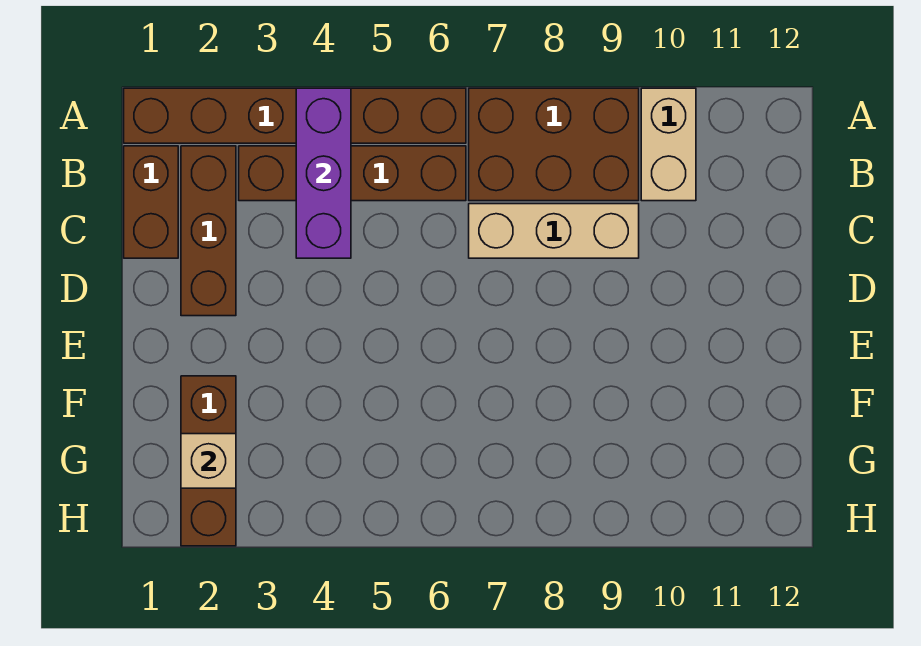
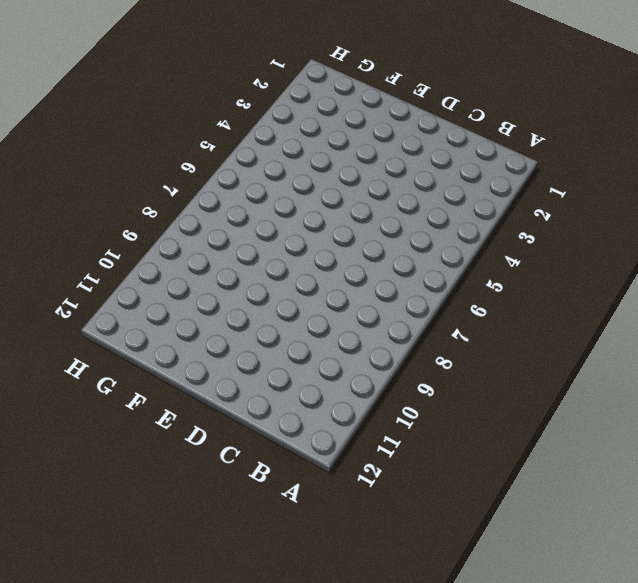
none -> brown brick A1:A6 level 1
none -> brown brick A7:B9 level 1

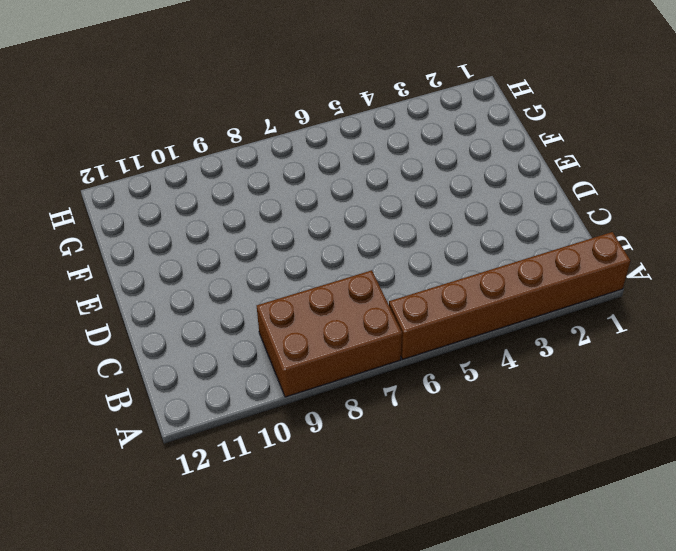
none -> tan brick A10:B10 level 1
none -> brown brick B1:C1 level 1

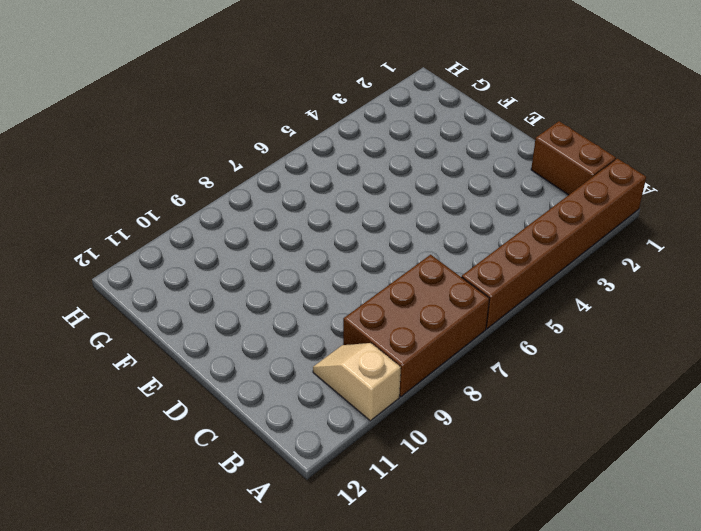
tan slope A10:B10 level 1 top A -> tan brick A10:B10 level 1
none -> brown brick B2:D2 level 1
none -> brown brick B3:B6 level 1

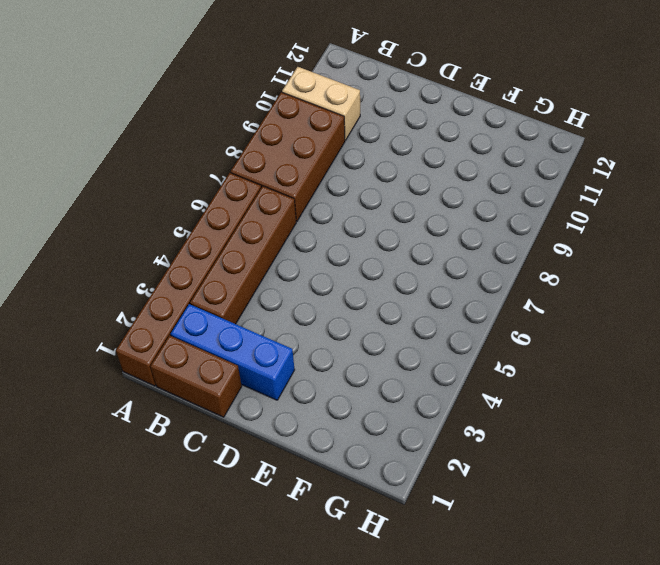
blue brick B2:D2 level 1 -> brown brick B2:D2 level 1
none -> tan brick C7:C9 level 1
none -> brown brick F2:H2 level 1

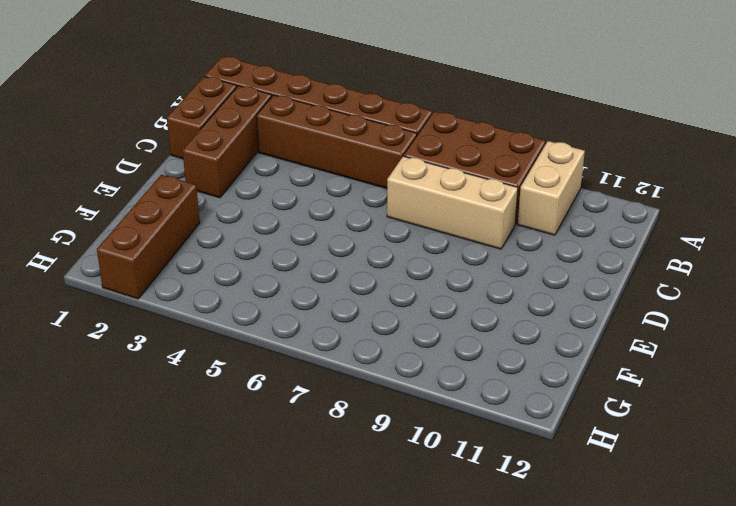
none -> purple brick A4:C4 level 2
none -> tan brick G2 level 2

